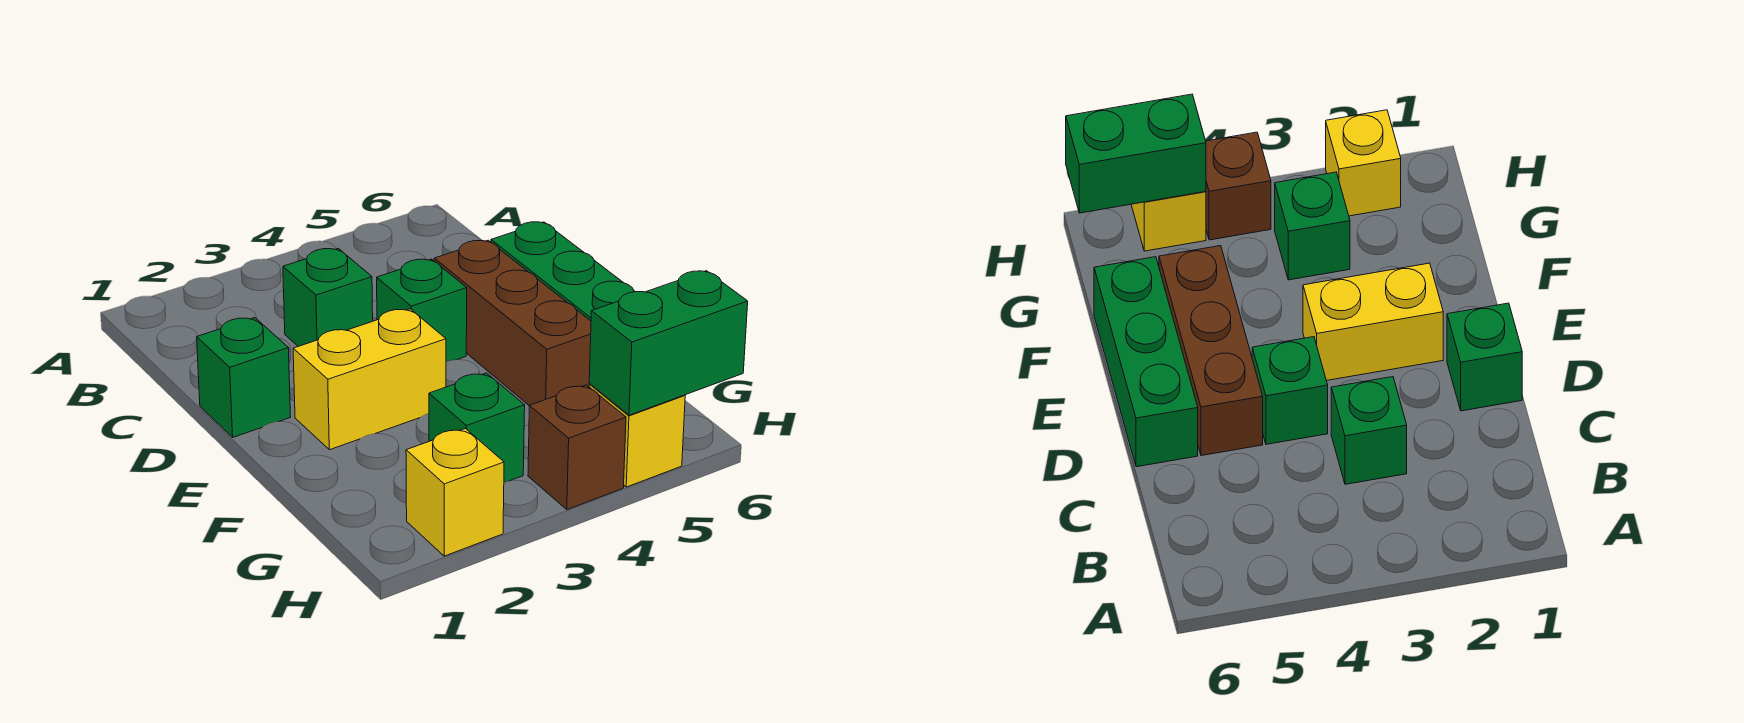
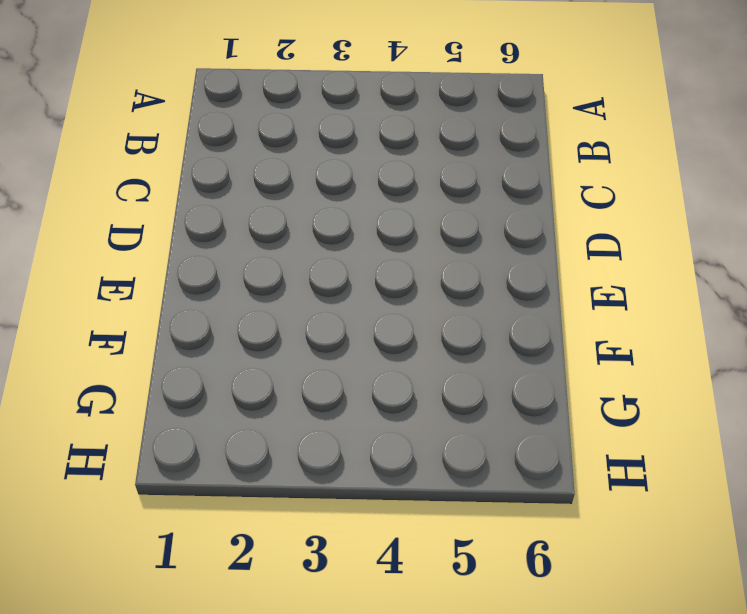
none -> green brick C3 level 1
none -> green brick D1 level 1

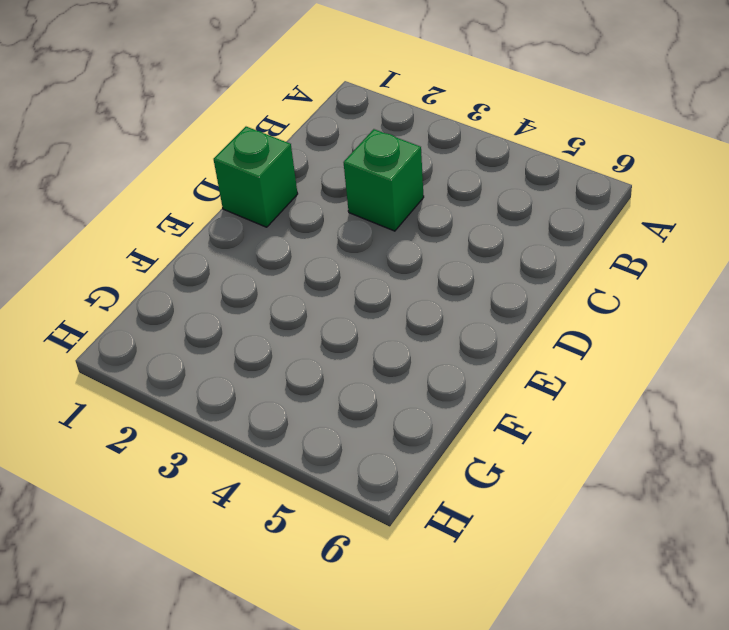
none -> green brick D4 level 1
none -> brown brick D5:F5 level 1

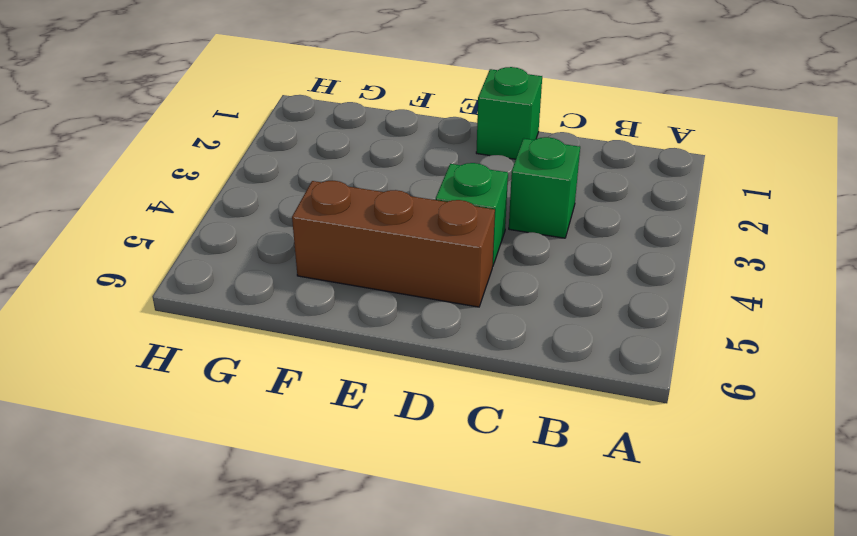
none -> green brick D6:F6 level 1
none -> yellow brick E2:E3 level 1

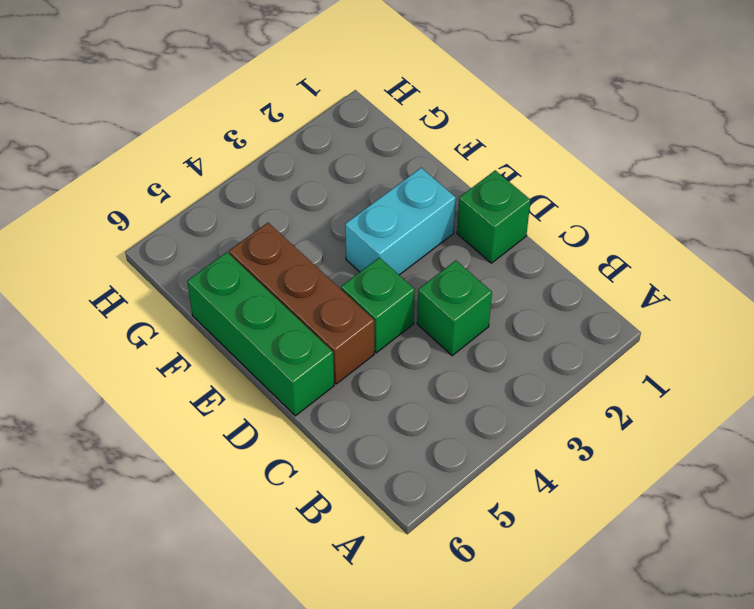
cyan brick E2:E3 level 1 -> yellow brick E2:E3 level 1
none -> green brick G3 level 1
none -> yellow brick H2 level 1

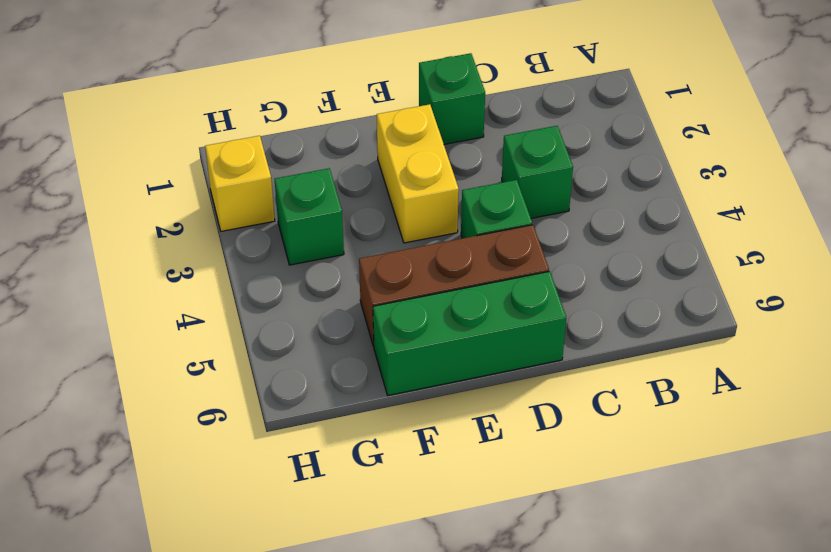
none -> brown brick H4 level 1
none -> yellow brick H5 level 1

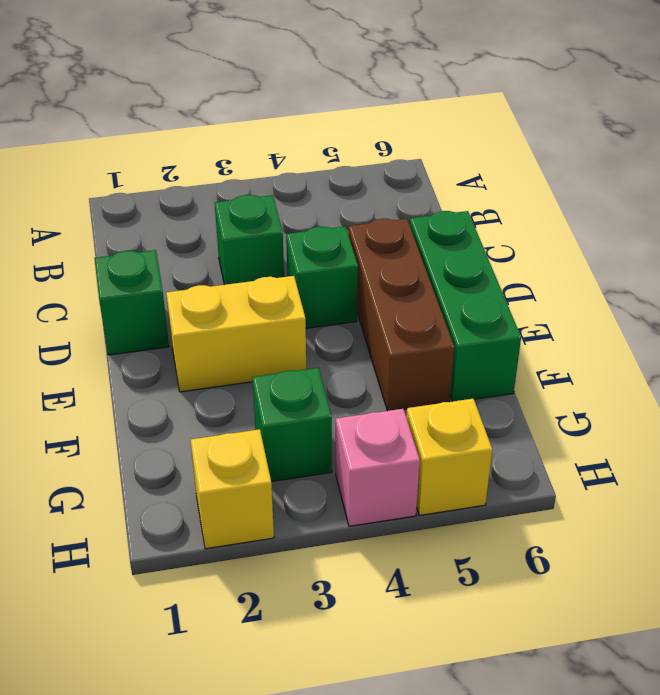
pink brick H4 level 1 -> brown brick H4 level 1
none -> green brick H5:H6 level 2

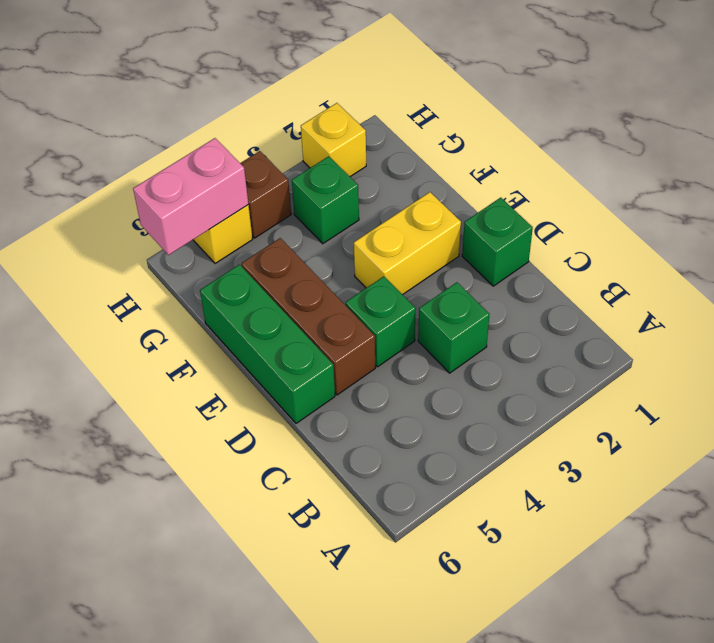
pink brick H5:H6 level 2 -> green brick H5:H6 level 2

